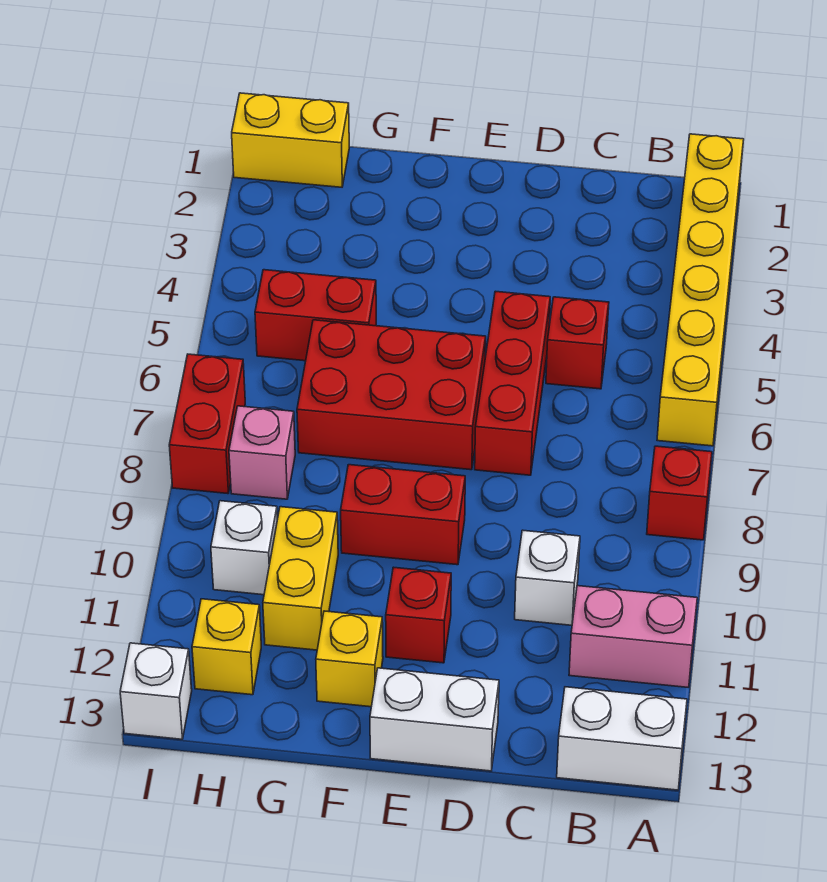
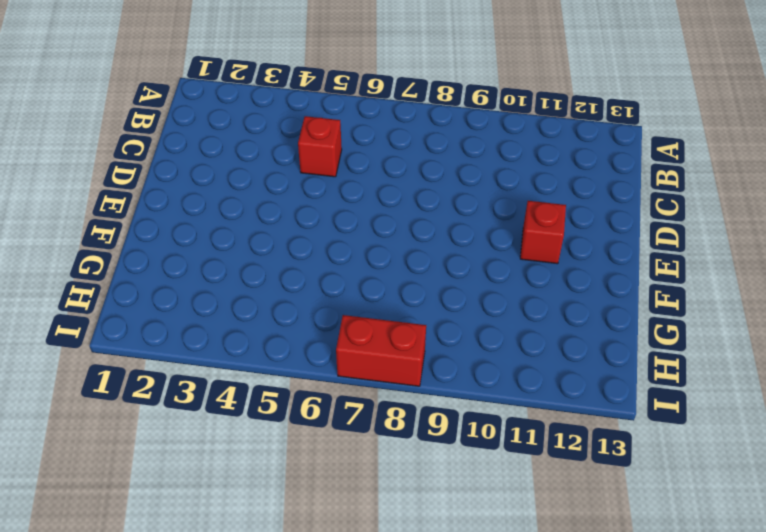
none -> yellow brick A1:A6 level 1
none -> red brick A8 level 1
none -> pink brick A11:B11 level 1

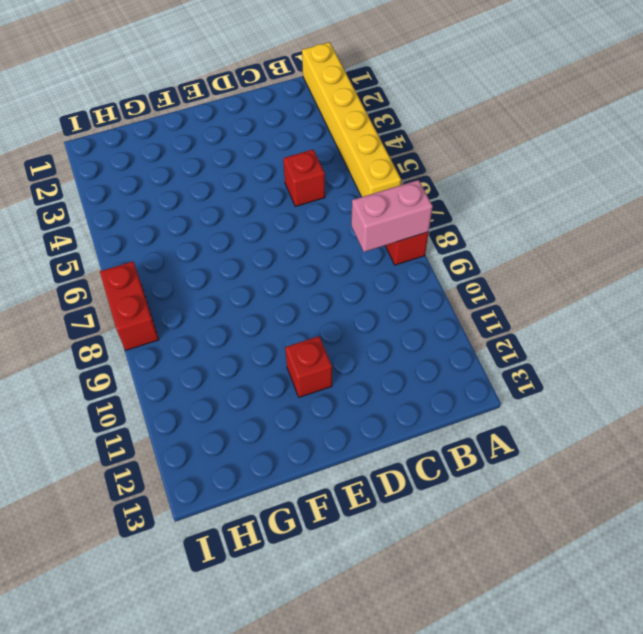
pink brick A8:B8 level 2 -> pink brick A11:B11 level 1
none -> white brick A13:B13 level 1
none -> white brick C10 level 1
none -> red brick D5:D7 level 1

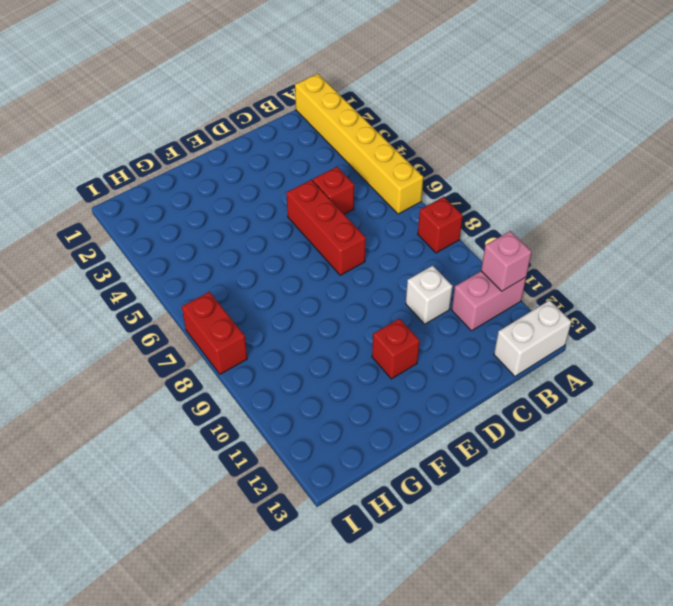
pink brick A11 level 2 -> pink brick H8 level 1
none -> white brick D13:E13 level 1
none -> red brick E6:G7 level 1
none -> red brick E9:F9 level 1

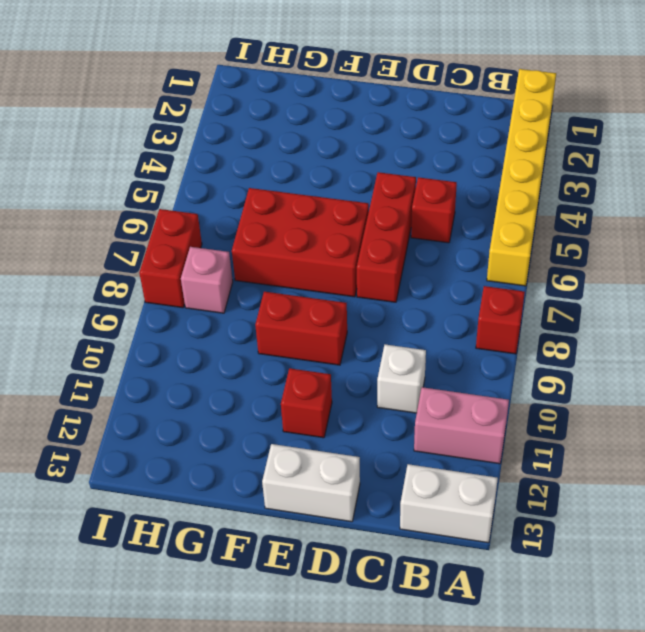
none -> yellow brick F12 level 1
none -> red brick G5:H5 level 1
none -> yellow brick G10:G11 level 1

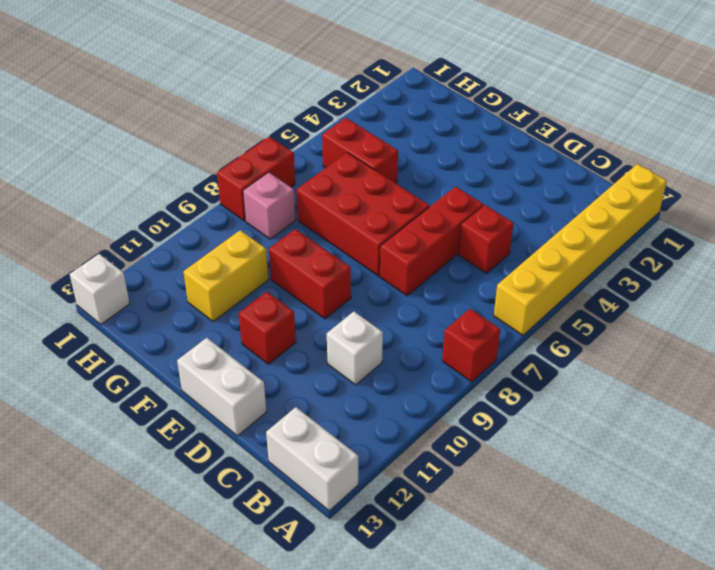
none -> pink brick A11:B11 level 1
none -> yellow brick F12 level 1
none -> yellow brick H1:I1 level 1

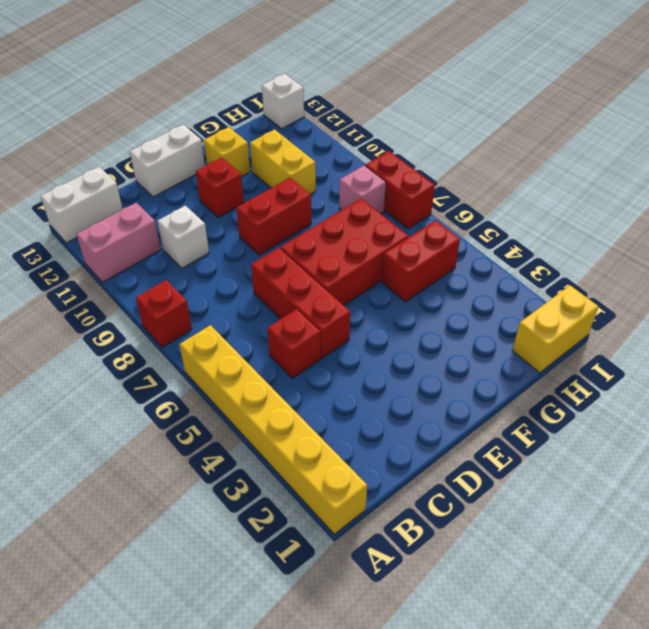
none -> white brick H10 level 1
none -> yellow brick H12 level 1

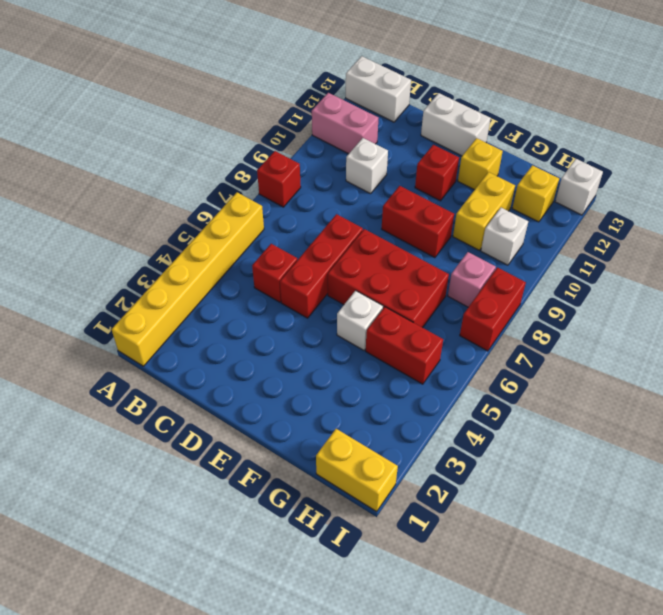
white brick F5 level 1 -> none

